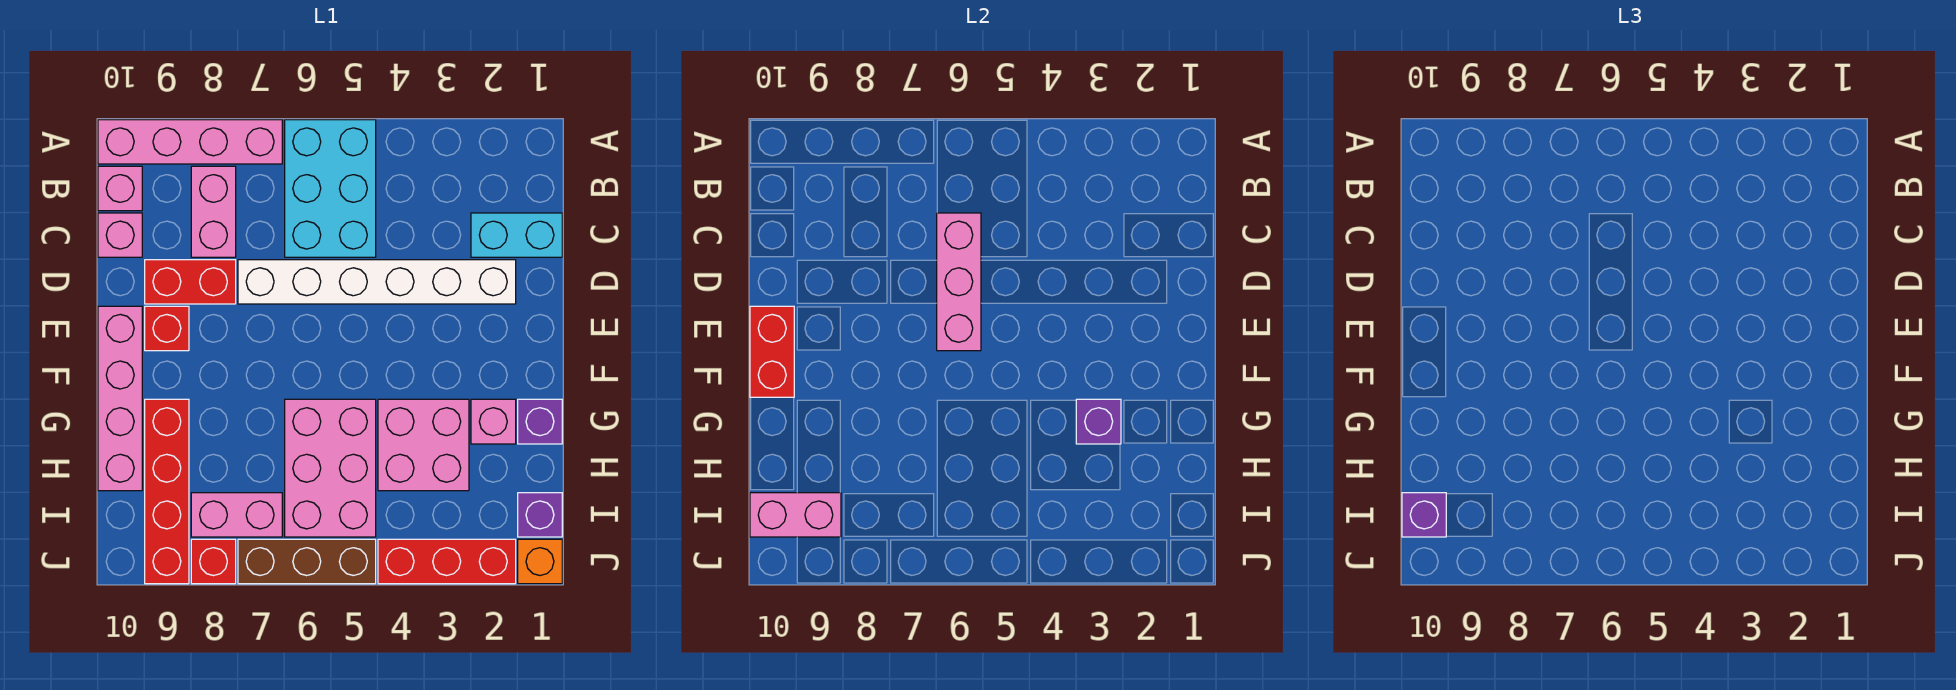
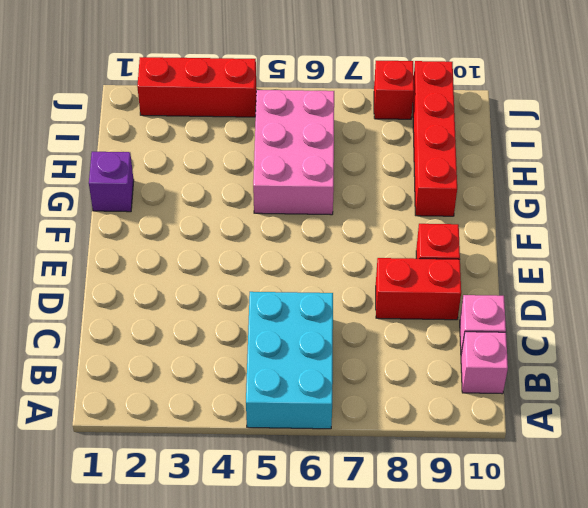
none -> pink brick A7:A10 level 1
none -> pink brick B8:C8 level 1
none -> cyan brick C1:C2 level 1

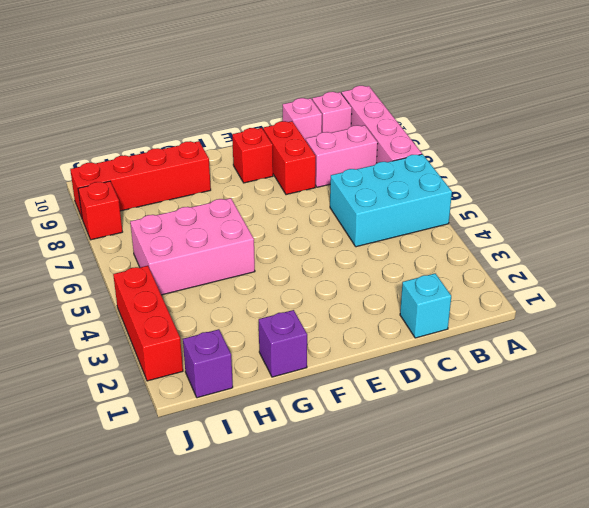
cyan brick C1 level 1 -> cyan brick C1:C2 level 1
none -> white brick D2:D7 level 1
none -> pink brick E10:H10 level 1
none -> pink brick G2 level 1

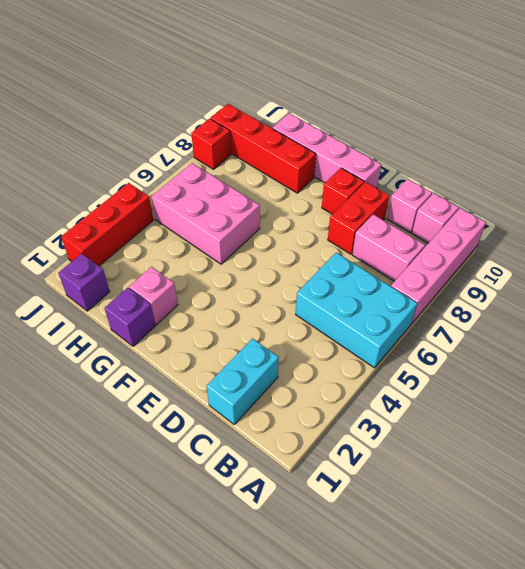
none -> white brick D2:D7 level 1
none -> pink brick G3:H4 level 1
none -> pink brick I7:I8 level 1

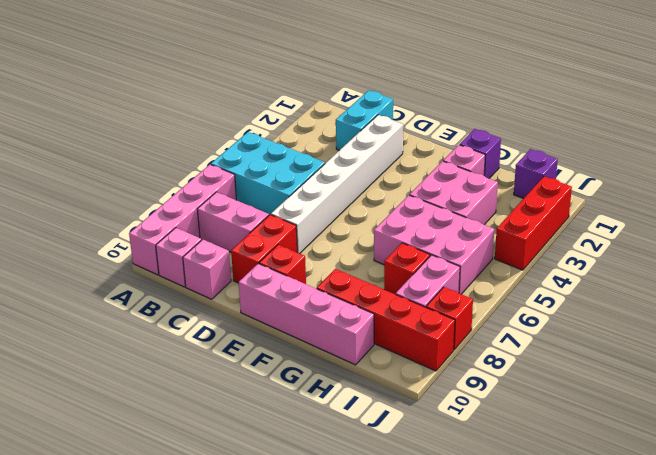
red brick H7 level 1 -> none
none -> orange brick J1 level 1
none -> brown brick J5:J7 level 1
none -> pink brick C6:E6 level 2

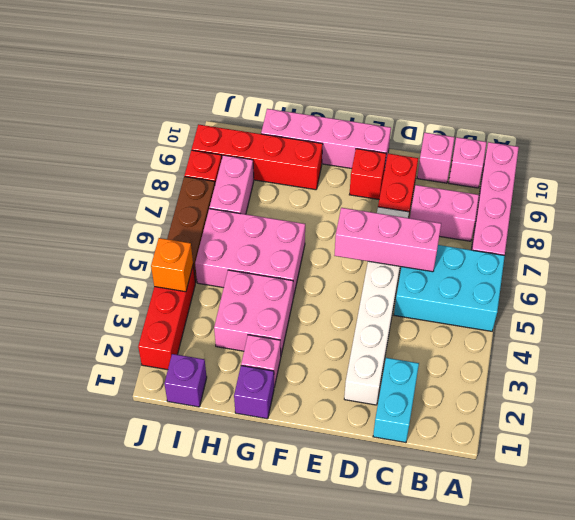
orange brick J4 level 2 -> orange brick J1 level 1
none -> red brick E10:F10 level 2
none -> purple brick G3 level 2
none -> pink brick I9:I10 level 2

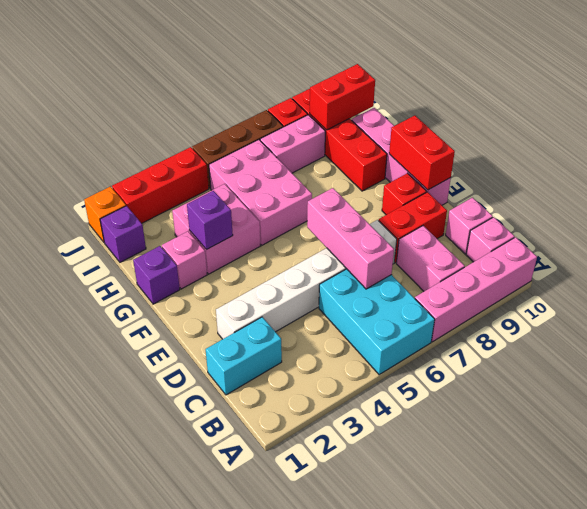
red brick I9:I10 level 2 -> pink brick I9:I10 level 2
none -> purple brick I10 level 3

